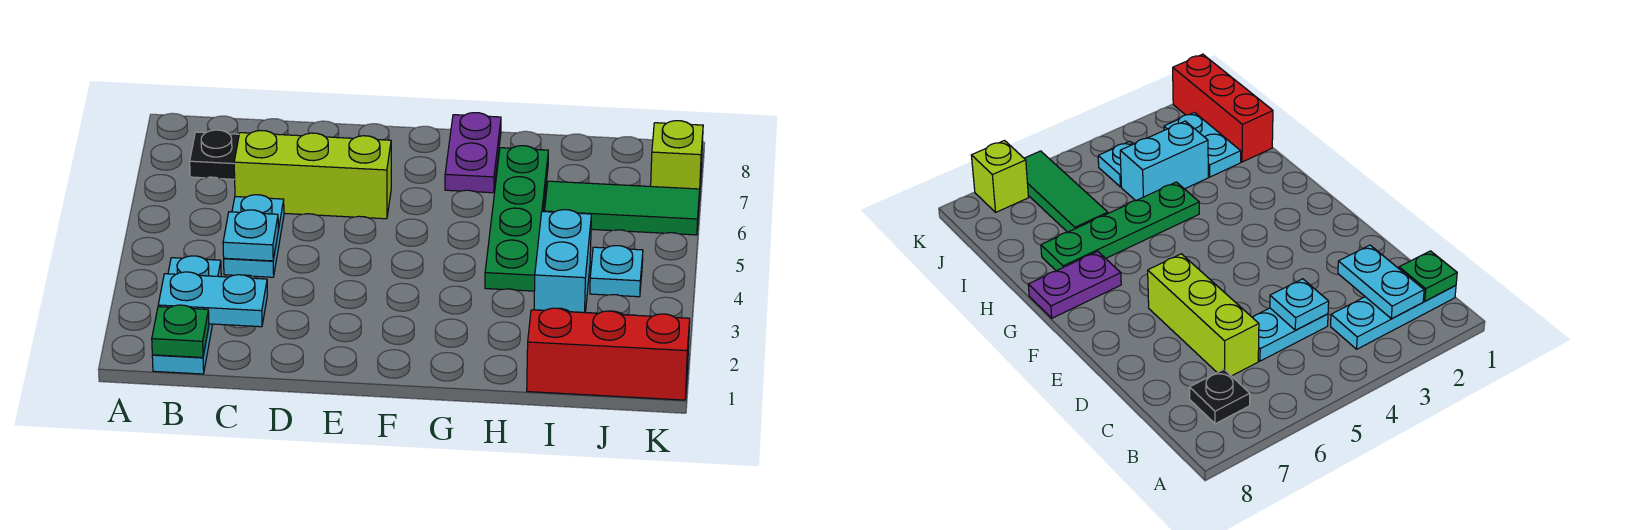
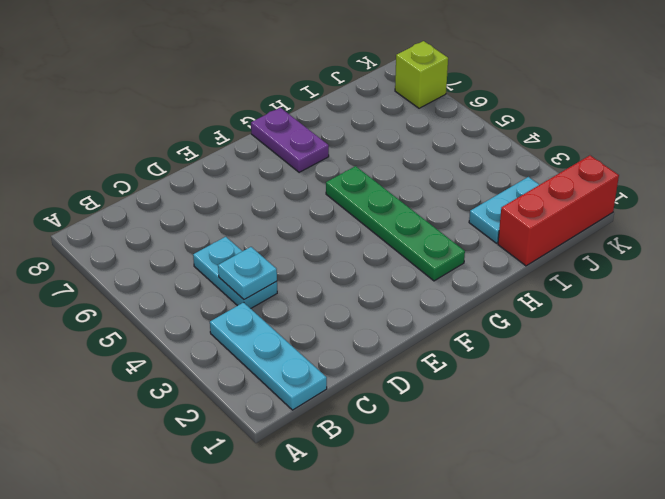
green plate G2:G5 level 1 -> green plate H4:H7 level 1
none -> black plate B7 level 1
none -> lime brick C6:E6 level 1
none -> cyan brick I3:I4 level 1

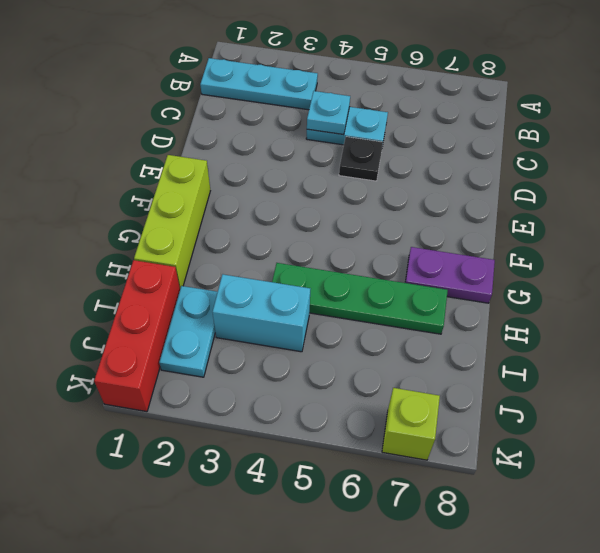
black plate D5 level 1 -> black plate B7 level 1
lime brick F1:H1 level 1 -> lime brick C6:E6 level 1
none -> green tile I6:K6 level 1
none -> cyan plate J4 level 1
none -> green plate B1 level 2

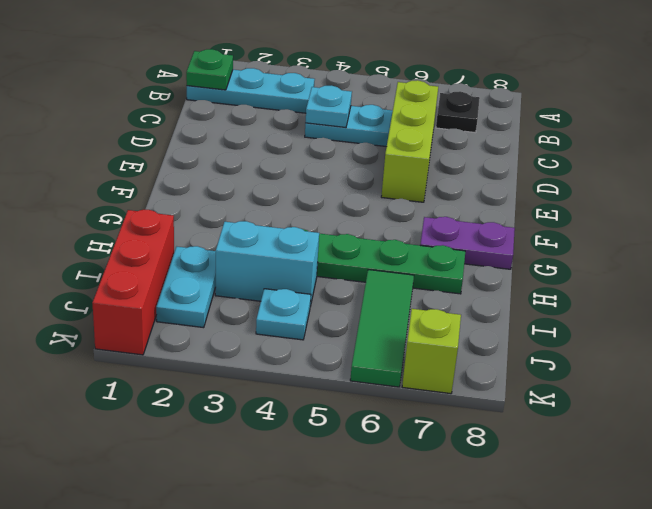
none -> cyan plate B2:C2 level 2

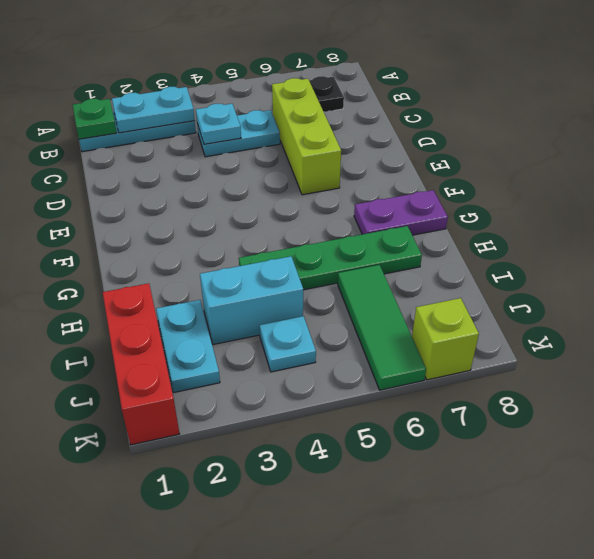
cyan plate B2:B3 level 2 -> cyan plate B2:C2 level 2

